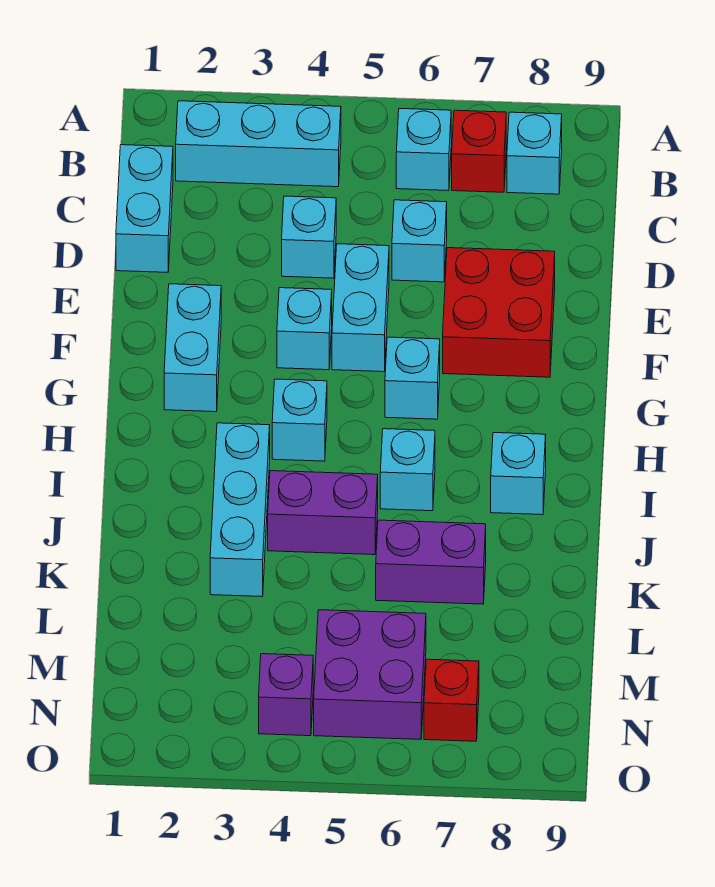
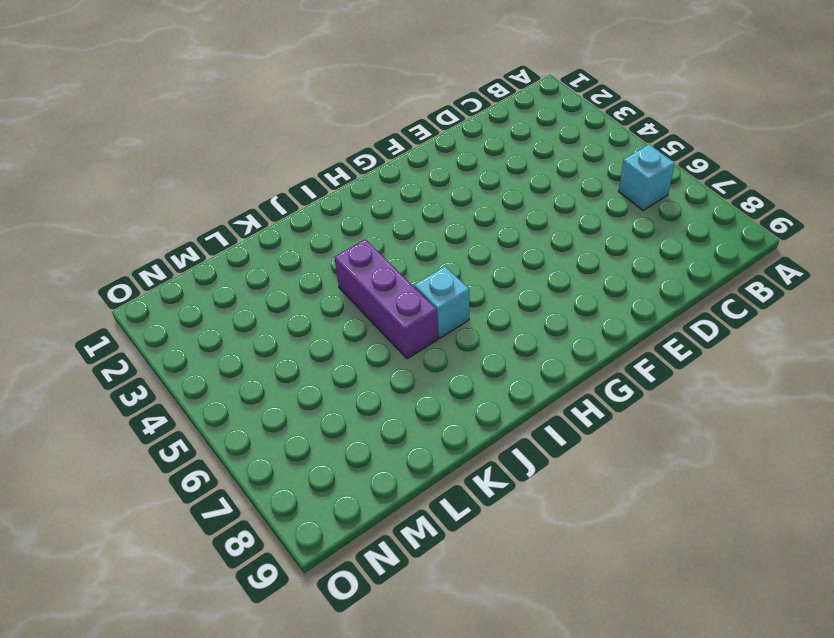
purple brick J4:J6 level 1 -> purple brick J4:J5 level 1
none -> cyan brick B2:B4 level 1
none -> red brick B7 level 1
none -> cyan brick B8 level 1

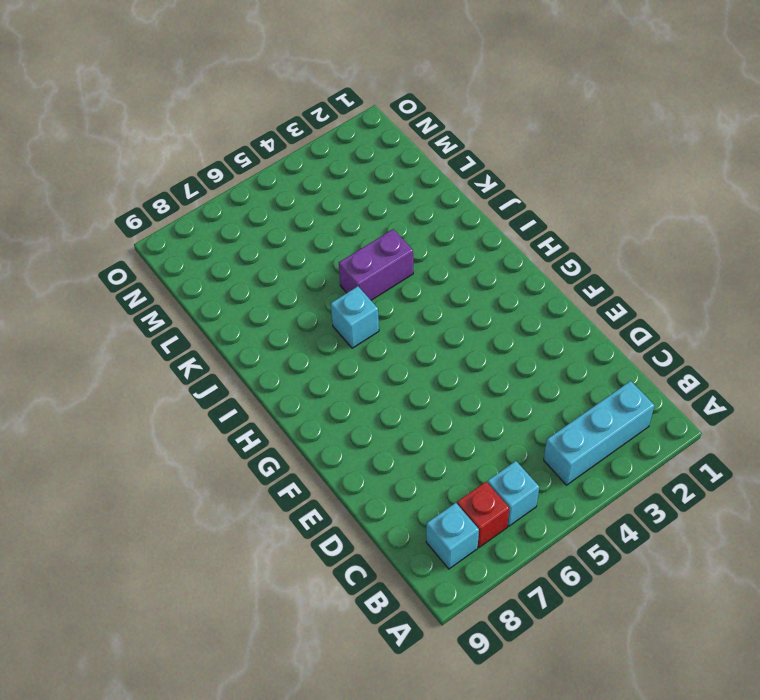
none -> cyan brick C1:D1 level 1
none -> cyan brick D4 level 1
none -> cyan brick D6 level 1

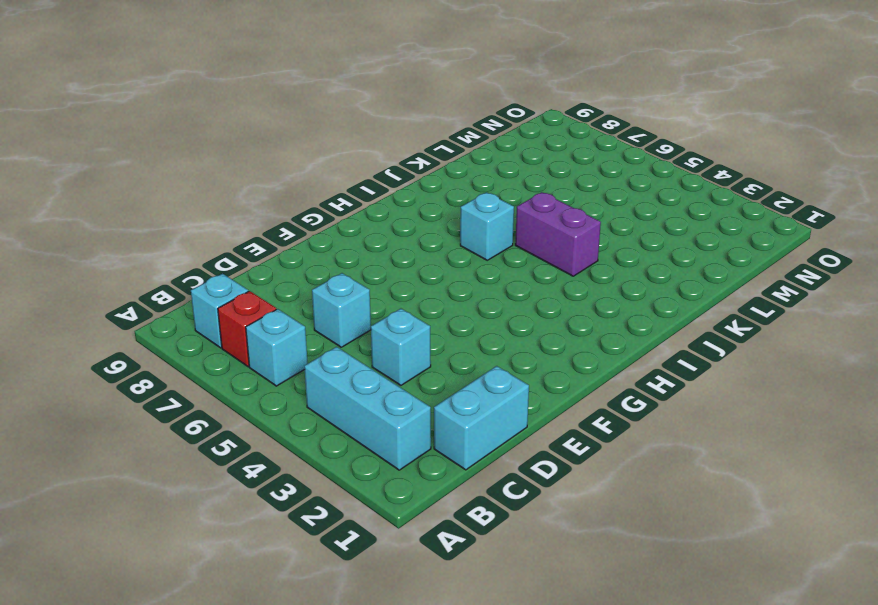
none -> cyan brick E5:F5 level 1
none -> red brick E7:F8 level 1
none -> cyan brick F2:G2 level 1

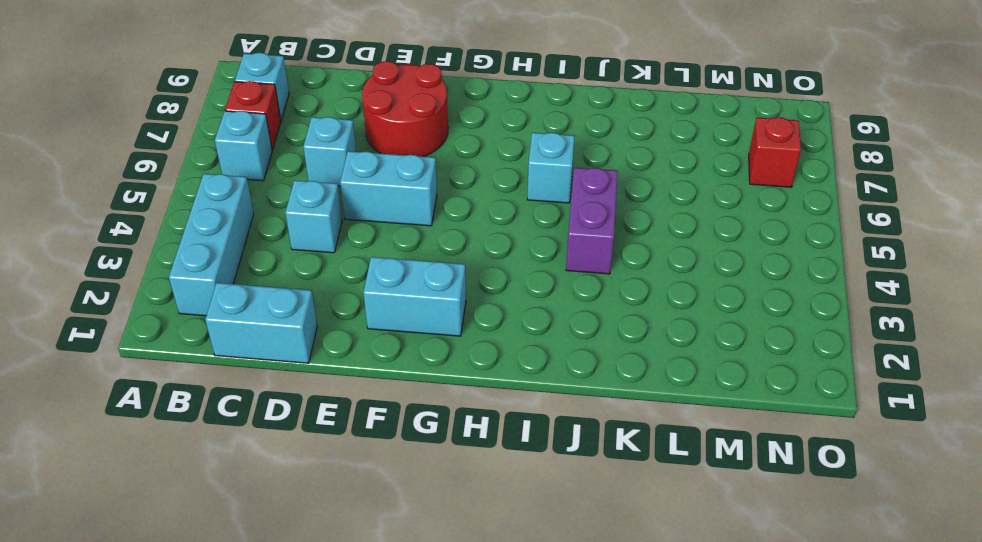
red round brick E7:F8 level 1 -> red brick E7:F8 level 1
none -> cyan brick F4 level 1
none -> cyan brick G6 level 1
none -> cyan brick H4 level 1

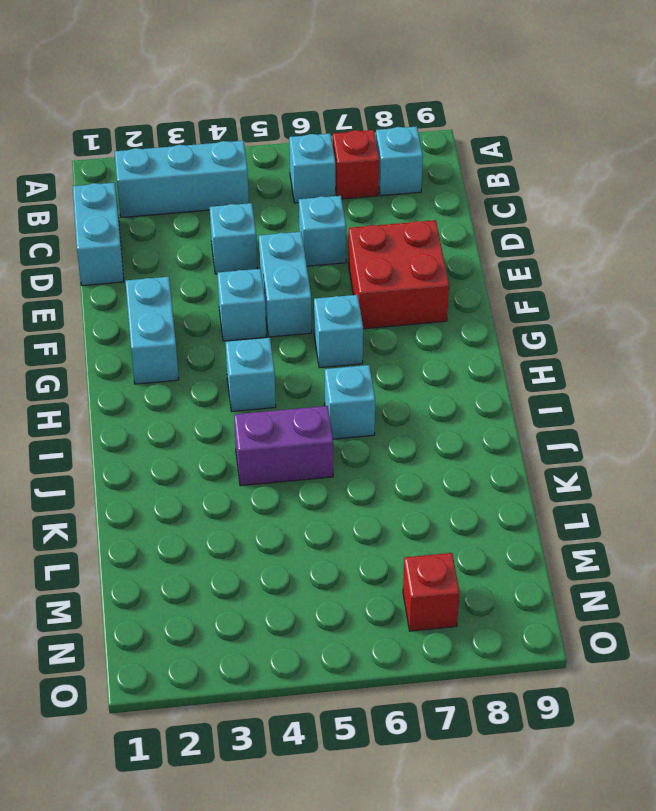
none -> cyan brick I3:K3 level 1
none -> cyan brick I8 level 1
none -> purple brick K6:K7 level 1

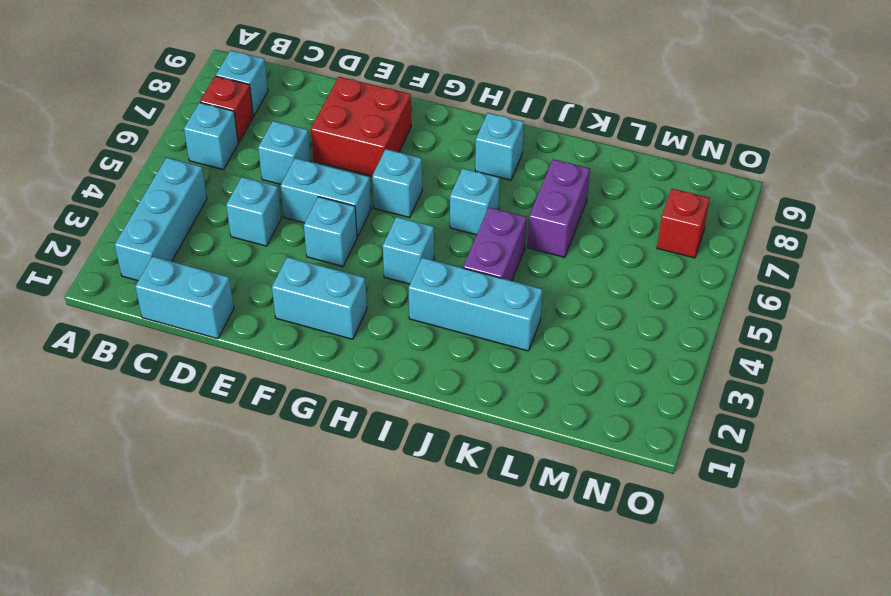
none -> purple brick M5:N6 level 1
none -> purple brick N4 level 1

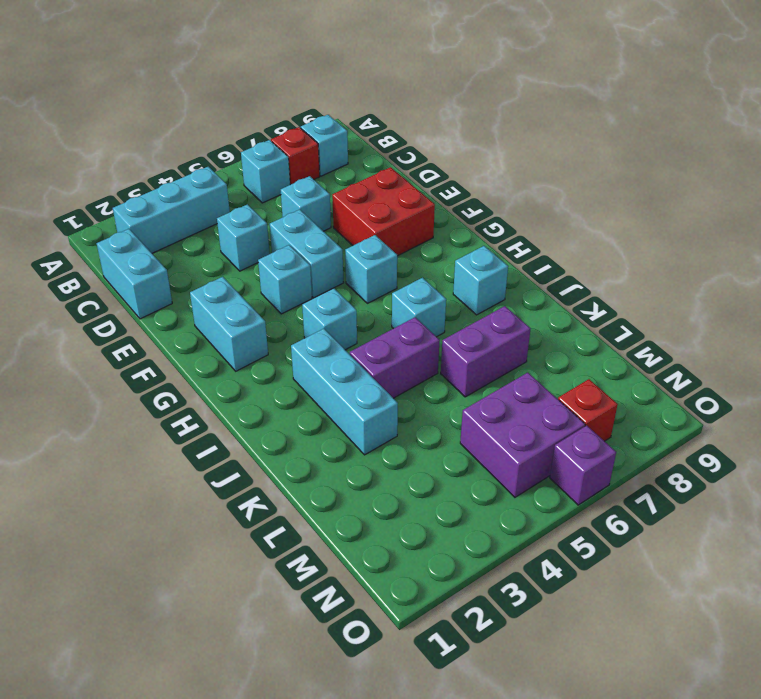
purple brick O6 level 1 -> purple brick N4 level 1

